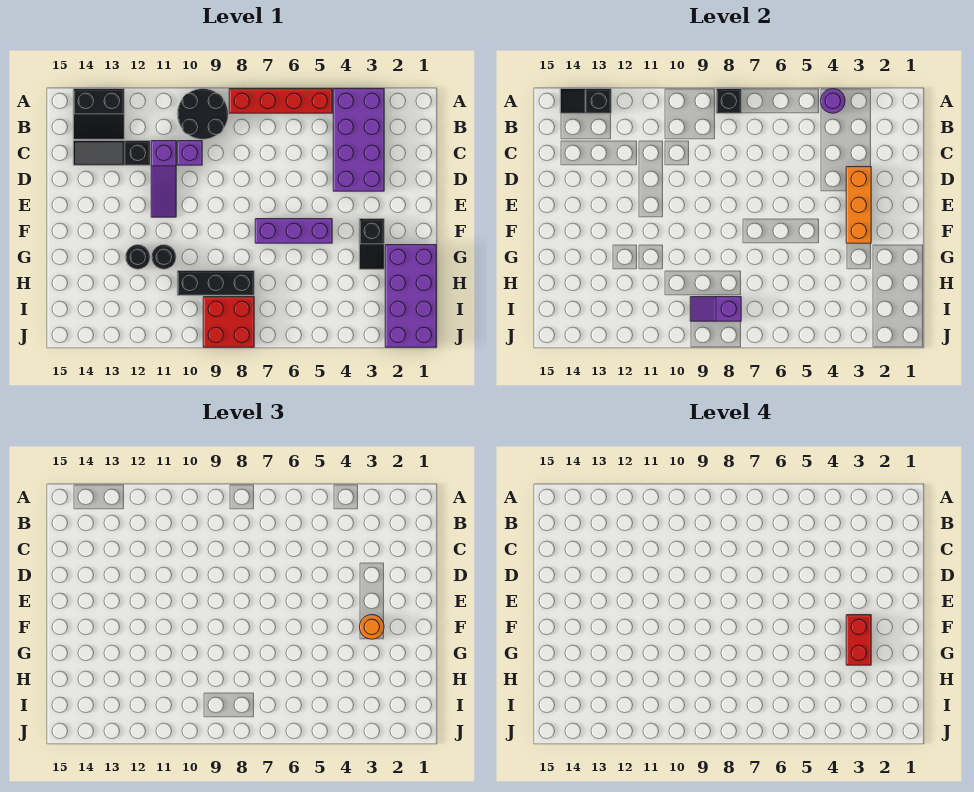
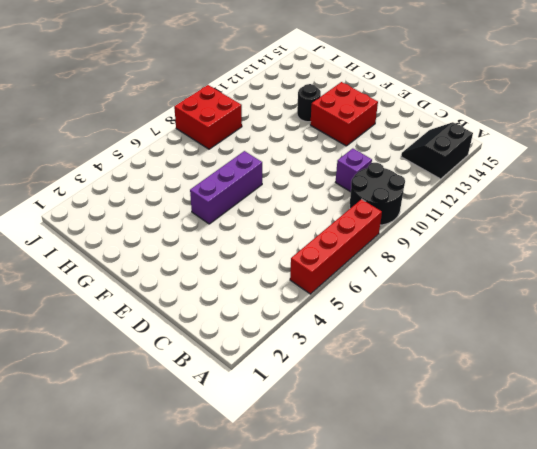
red brick E12:F13 level 1 -> none
none -> purple brick A3:D4 level 1
none -> purple slope C11:E11 level 1 top C
none -> black slope C12:C14 level 1 top 12

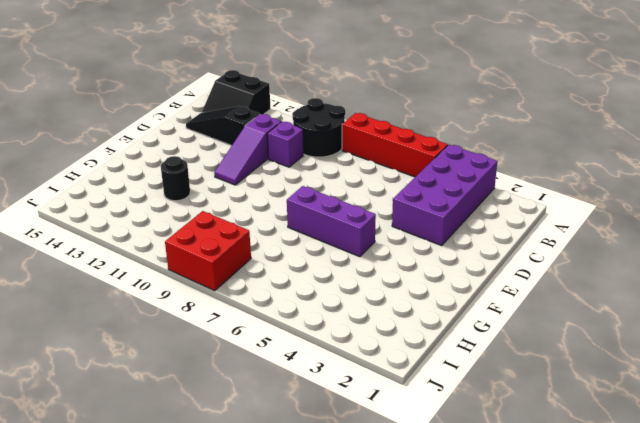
none -> black slope F3:G3 level 1 top F
none -> purple brick G1:J2 level 1
none -> black round brick G11 level 1

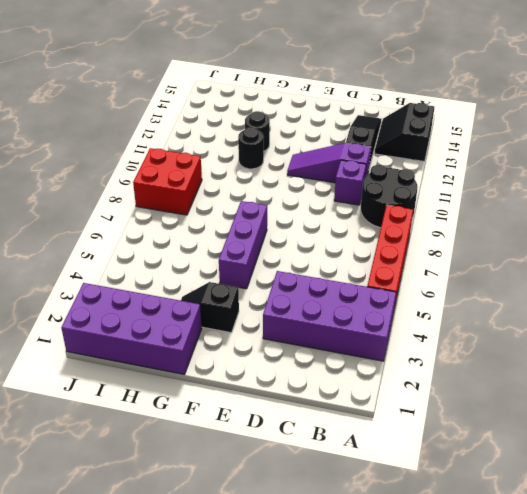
none -> black brick H8:H10 level 1
none -> purple round brick A4 level 2
none -> black brick A8 level 2

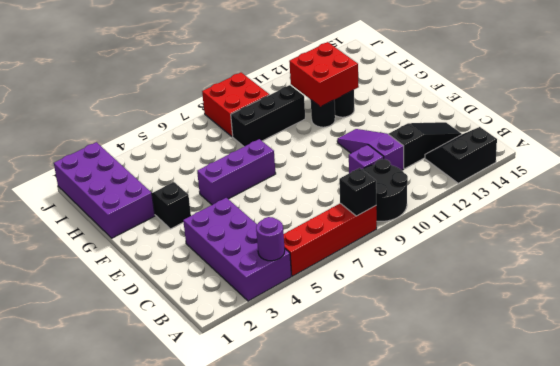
red brick G11:H12 level 2 -> none
none -> black slope A13:A14 level 2 top 13
none -> orange brick D3:F3 level 2
none -> purple slope I8:I9 level 2 top 8

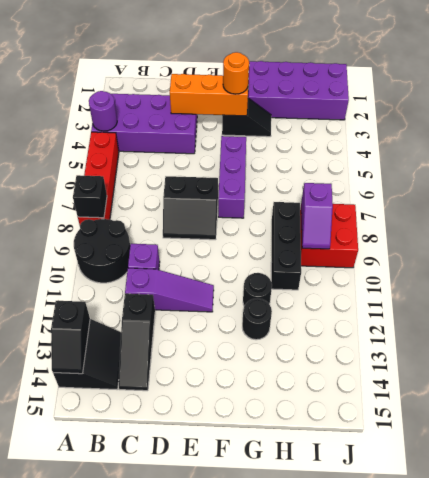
black slope D7:E8 level 1 top 7 -> none
none -> red brick F3:G3 level 4

